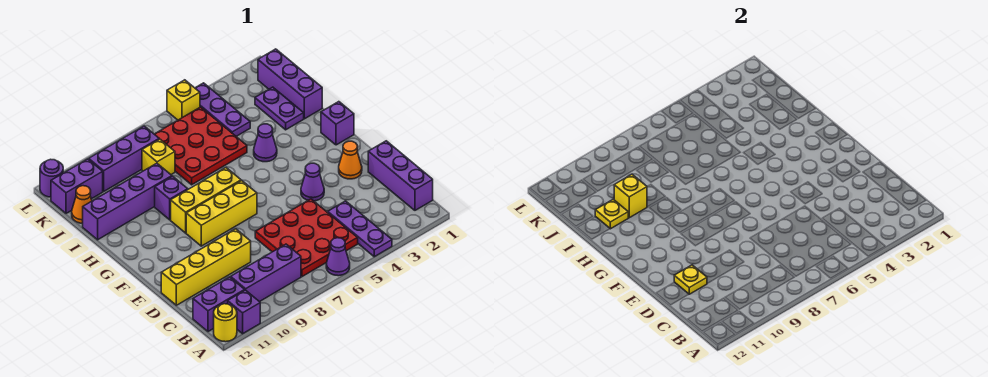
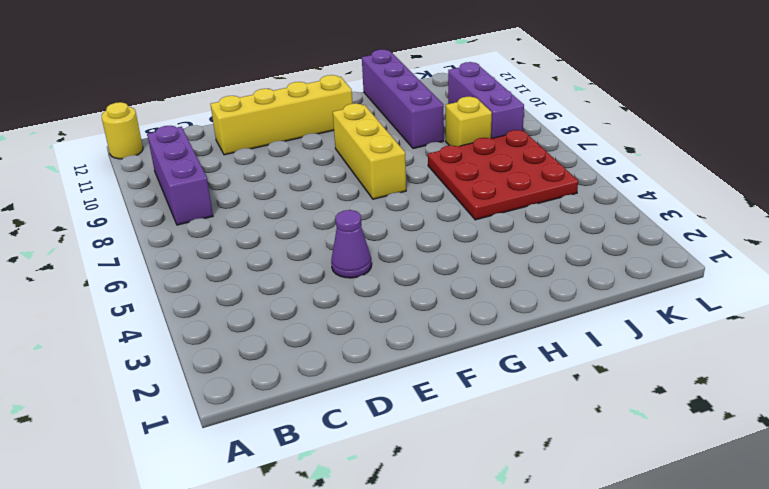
yellow brick D11:G11 level 1 -> yellow brick D9:D12 level 1
none -> purple plate A4:C4 level 1
none -> purple cone A6 level 1
none -> purple brick A11 level 1
none -> purple brick B1:D1 level 1

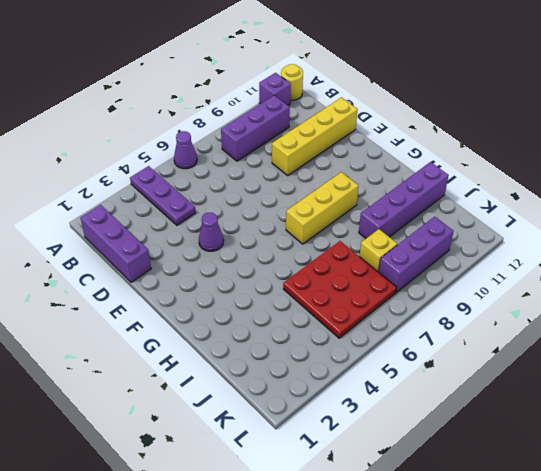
none -> red plate B5:D7 level 1
none -> purple brick B11:B12 level 1
none -> orange cone E2 level 1
none -> yellow brick F7:F9 level 1

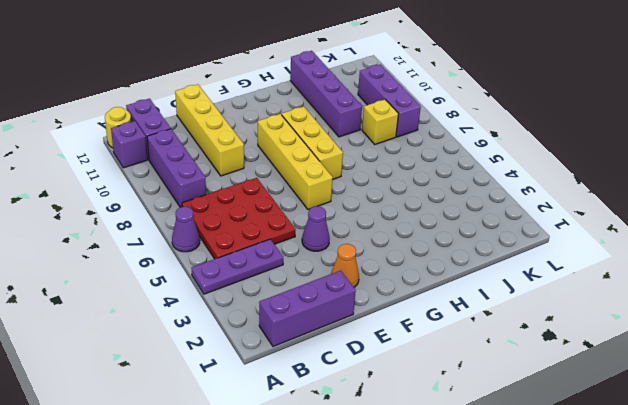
yellow brick F6:F9 level 1 -> yellow brick F7:F9 level 1
none -> purple brick G1 level 1
none -> purple cone H4 level 1
none -> purple brick H9 level 1
none -> purple brick I1:K1 level 1

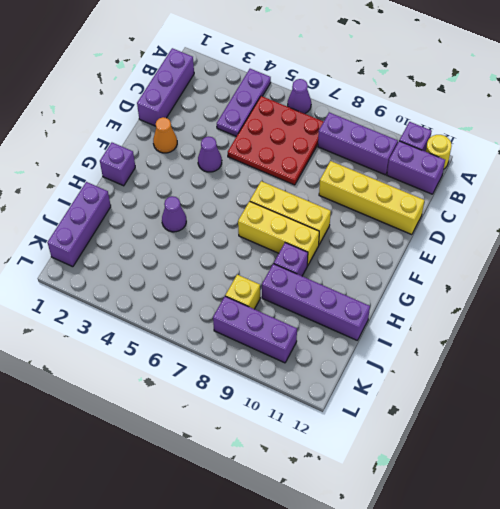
none -> purple plate I2:J2 level 1
none -> red plate I5:K7 level 1
none -> purple plate J4:L4 level 1
none -> orange cone J12 level 1

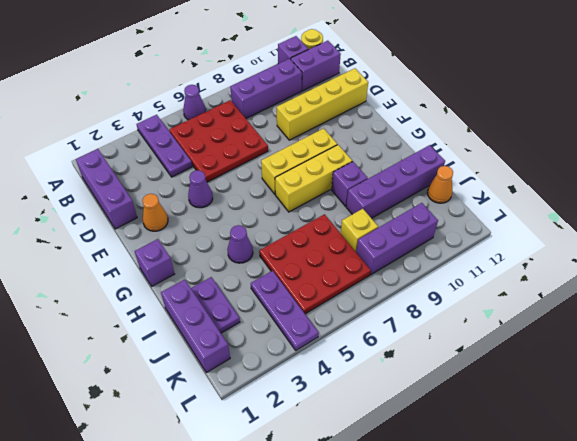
none -> purple brick K11:K12 level 1
none -> yellow brick L5 level 1
none -> purple round brick L12 level 1
none -> yellow plate D11 level 2

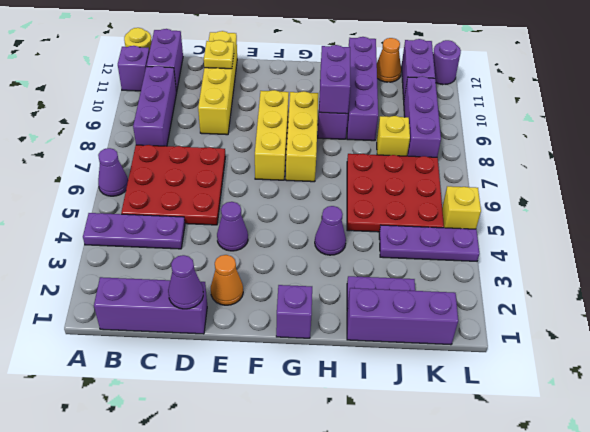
purple cone D1 level 2 -> none
purple brick H9:H10 level 2 -> none
none -> yellow brick I10 level 2
none -> yellow plate I11 level 2

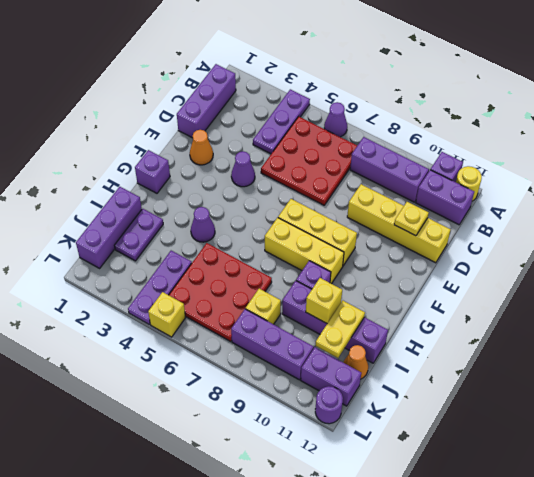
yellow plate I11:J11 level 2 -> yellow plate I11 level 2

